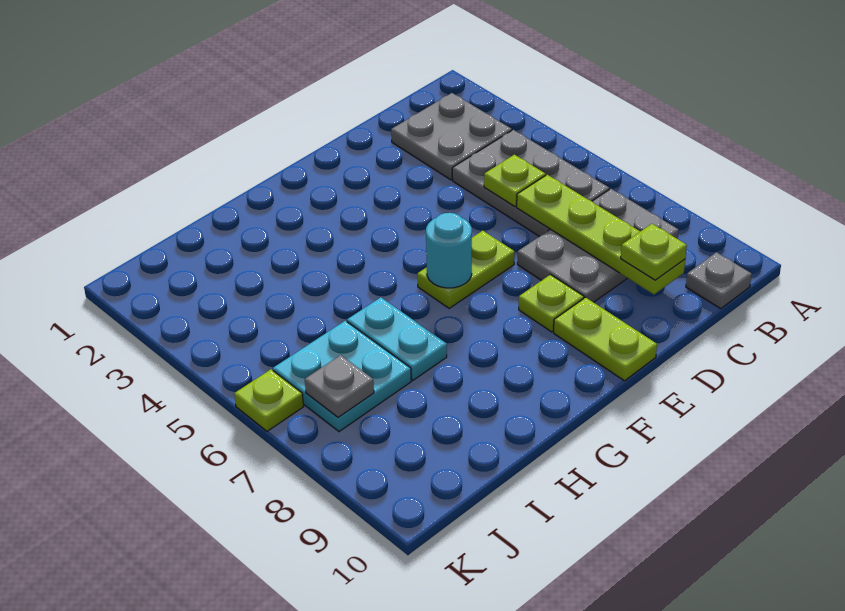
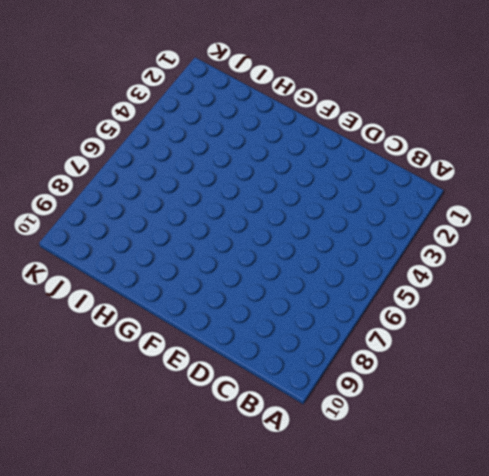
none -> grey plate B2:C3 level 1
none -> grey plate B4:C6 level 1
none -> grey plate B7:D8 level 1

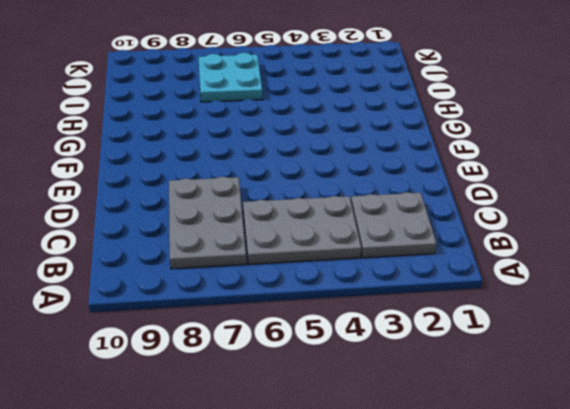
none -> grey plate B10 level 1
none -> lime plate E6:F6 level 1
none -> lime plate E8 level 1

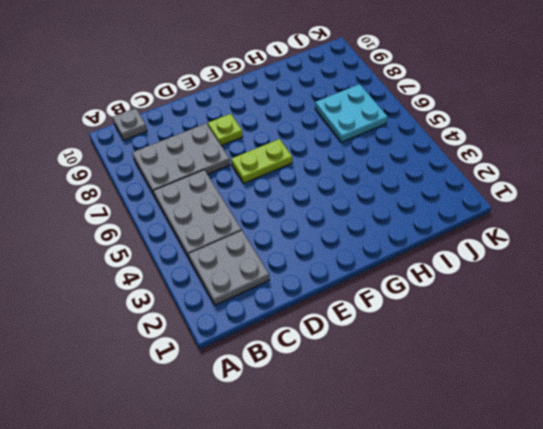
none -> lime plate E9:E10 level 1
none -> cyan plate H6:H7 level 1
none -> lime plate K6 level 1

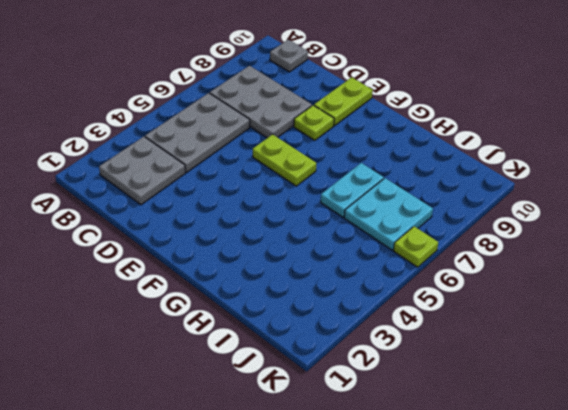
none -> lime plate C5 level 2
none -> lime plate C6:C9 level 2
none -> cyan round brick F6 level 2

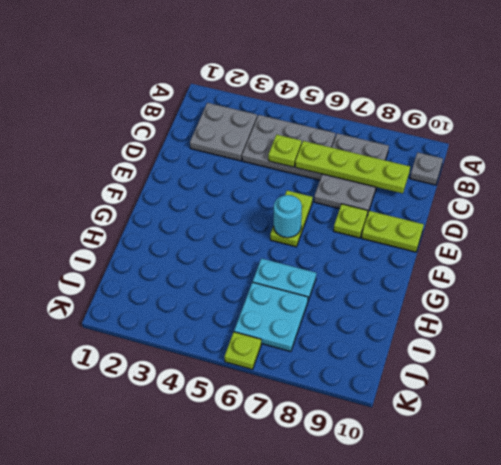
none -> grey plate J7 level 2
none -> lime plate C9 level 3

